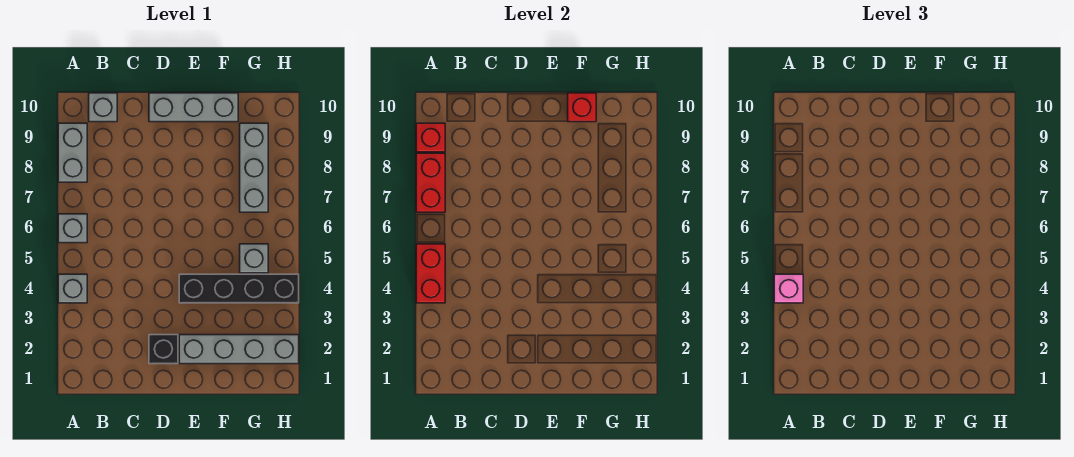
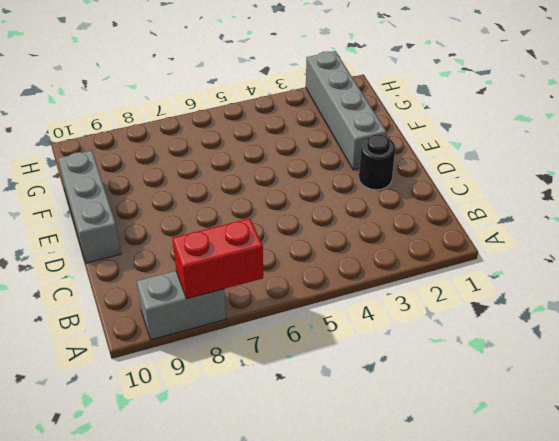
black round brick D2 level 1 -> black brick D2 level 1
none -> grey brick A4 level 1
none -> grey brick A6 level 1
none -> grey brick B10 level 1

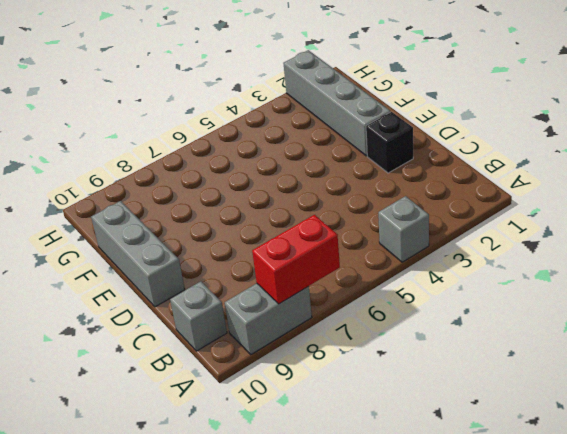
none -> grey brick A6 level 1
none -> black brick E4:H4 level 1
none -> grey brick G5 level 1

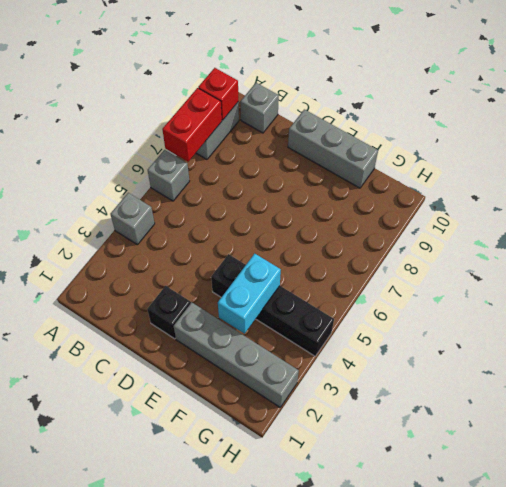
cyan brick F3:F4 level 2 -> none
none -> grey brick G5 level 1
none -> grey brick G7:G9 level 1
none -> red brick A4:A5 level 2

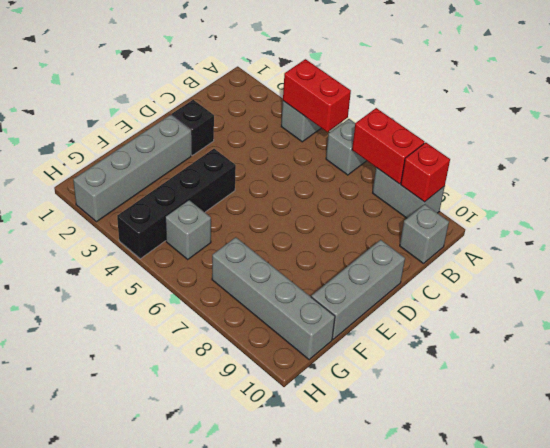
grey brick G7:G10 level 1 -> grey brick G7:G9 level 1
none -> red brick F10 level 2
none -> pink brick A4 level 3

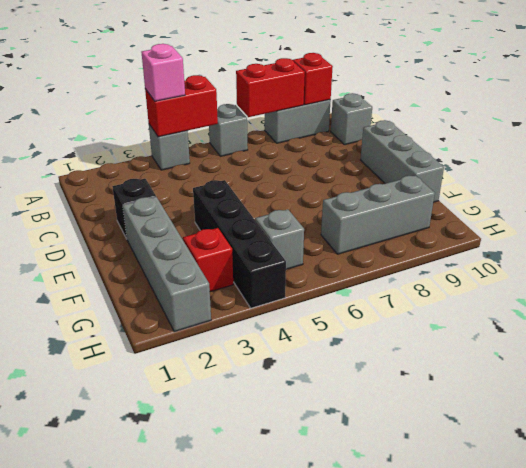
red brick G3 level 1 -> red brick F10 level 2

